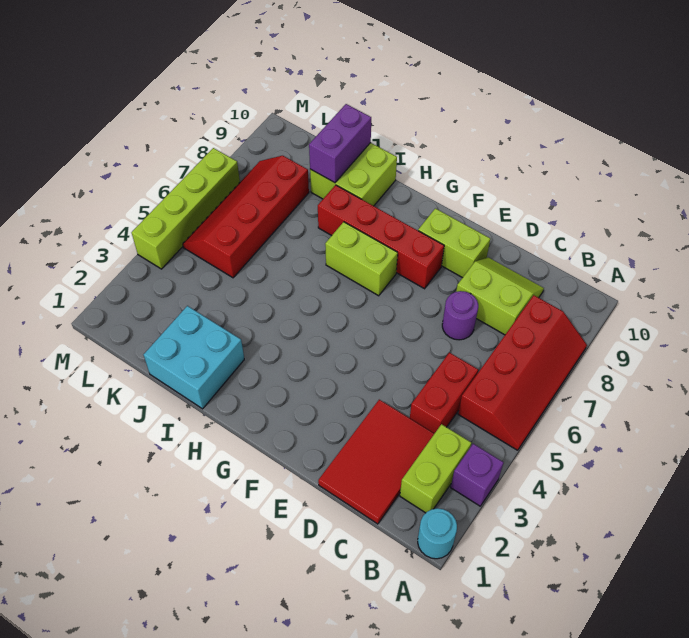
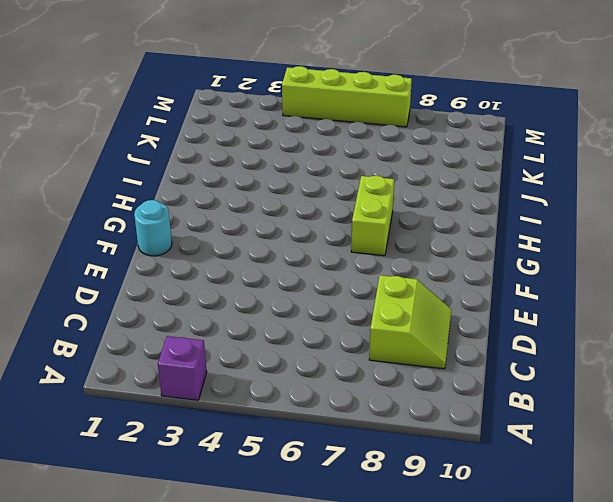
cyan round brick F1 level 1 -> cyan round brick A1 level 1
none -> red slope A5:B8 level 1 top B
none -> lime brick B2:B3 level 1
none -> red tile C1:D3 level 1

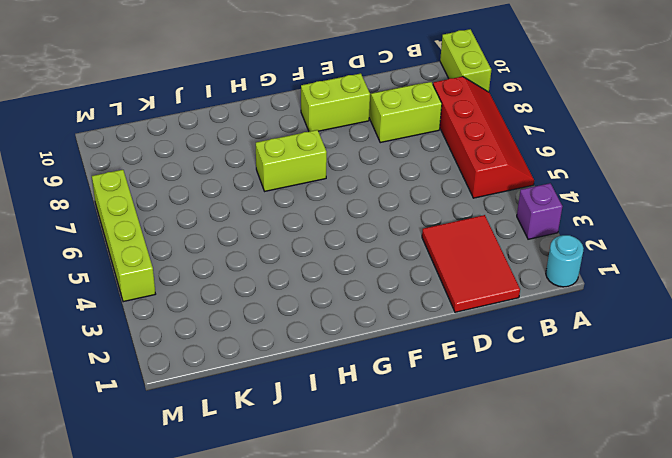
lime brick A9:A10 level 1 -> lime brick B2:B3 level 1
none -> red brick C4:C5 level 1
none -> purple round brick D7 level 1
none -> red brick F8:I8 level 1

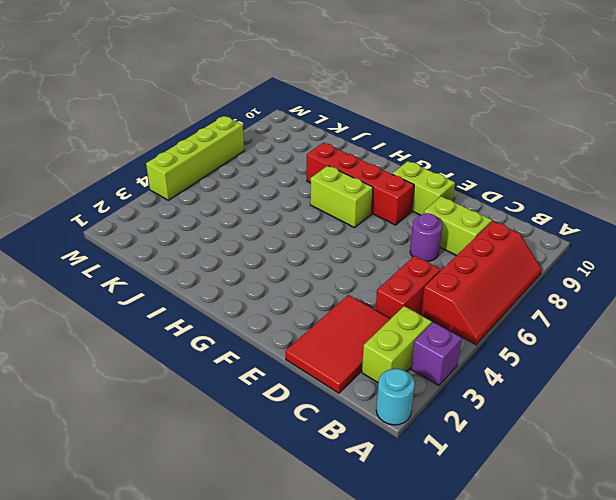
none -> cyan brick I1:J2 level 1
none -> lime brick I9:J10 level 1
none -> red slope K5:L8 level 1 top K

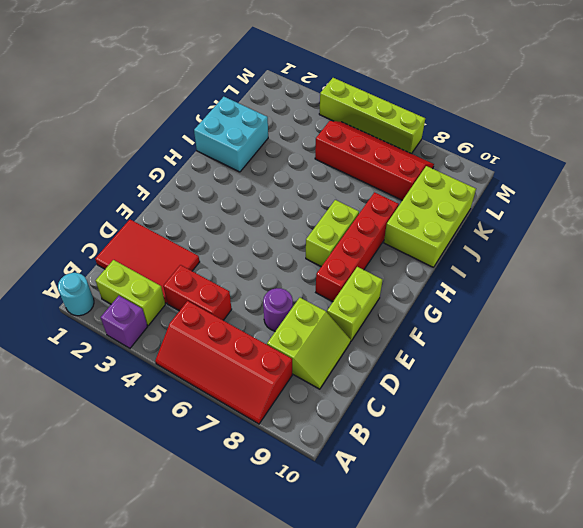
lime brick I9:K10 level 1 -> lime brick I9:J10 level 1
none -> purple brick J9:J10 level 2

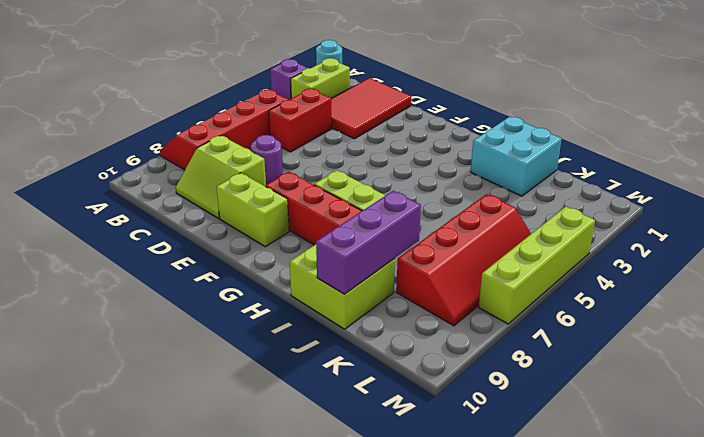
purple brick J8:J10 level 2 -> purple brick J9:J10 level 2

